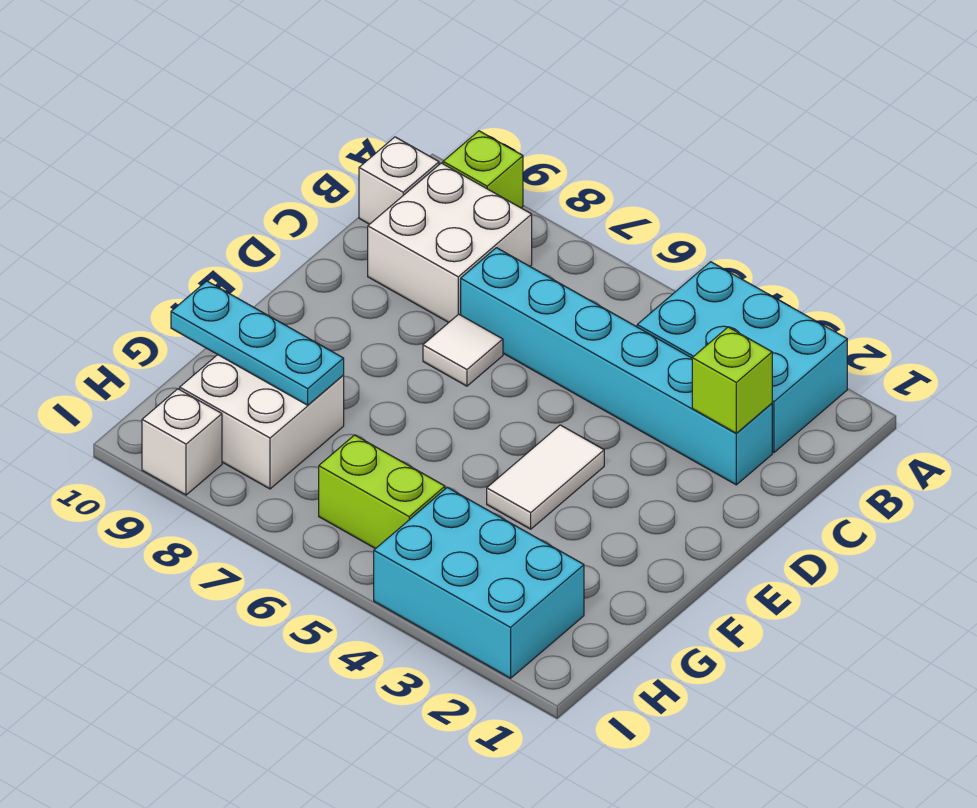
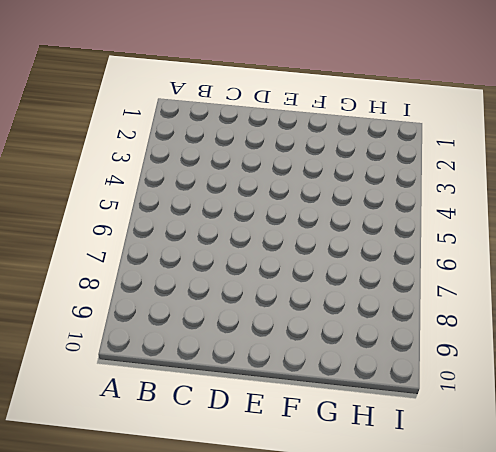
none -> cyan brick A2:B4 level 1
none -> lime brick A9 level 1
none -> white brick B8:C9 level 1

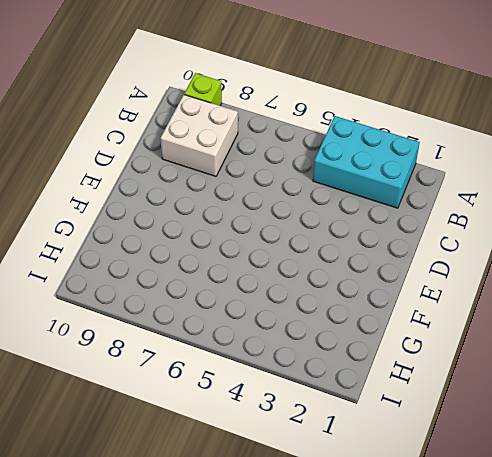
none -> white brick B10 level 1
none -> cyan brick C2:C7 level 1
none -> white tile D7 level 1

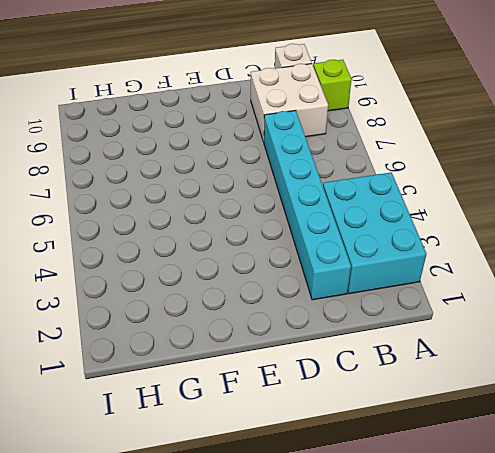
none -> white tile D7 level 1
none -> white tile E4:F4 level 1
none -> white brick G8:H9 level 1

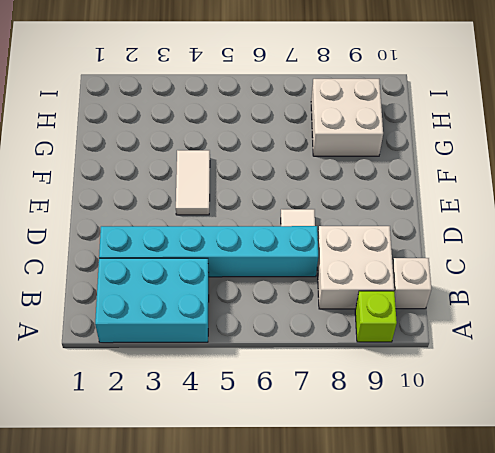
none -> cyan brick H2:I4 level 1
none -> lime brick H5:H6 level 1
none -> white brick I9 level 1

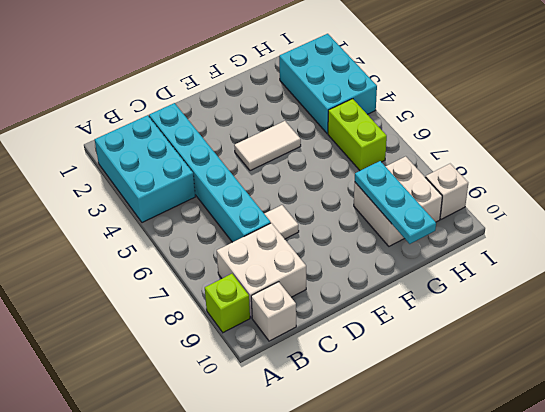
none -> lime brick C2 level 2

